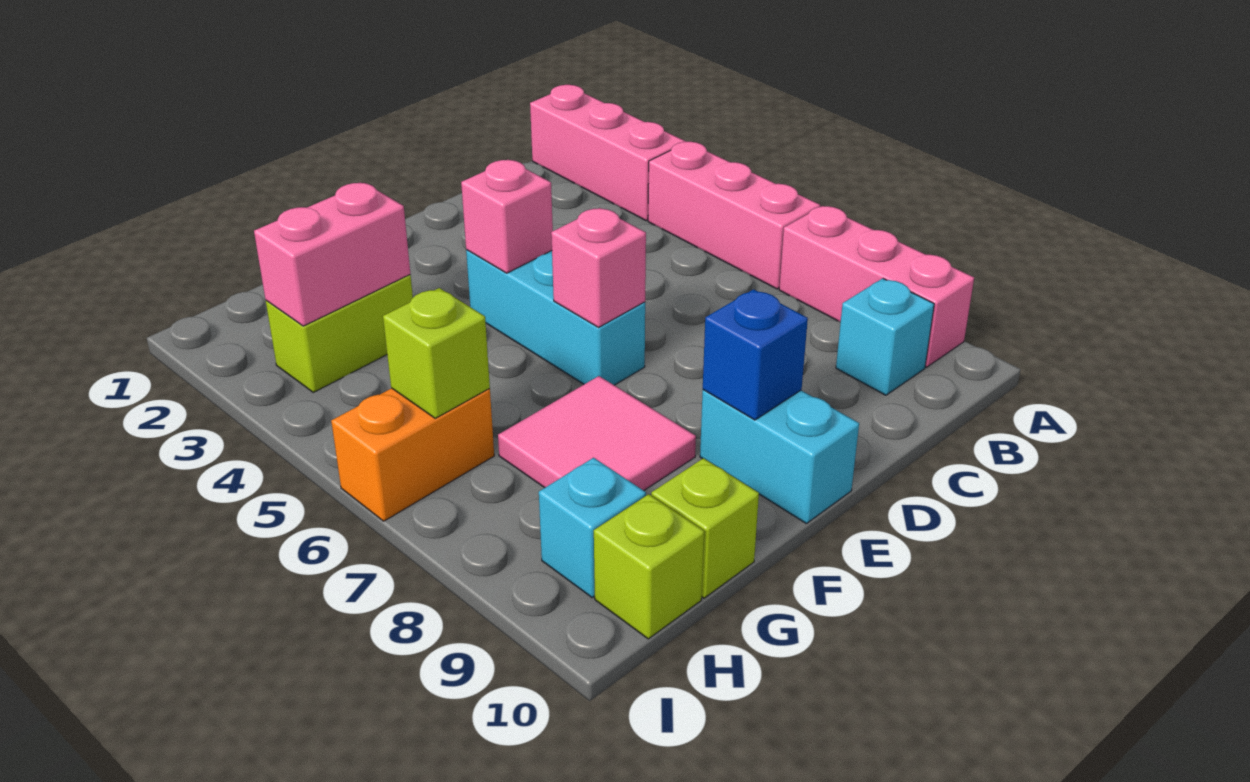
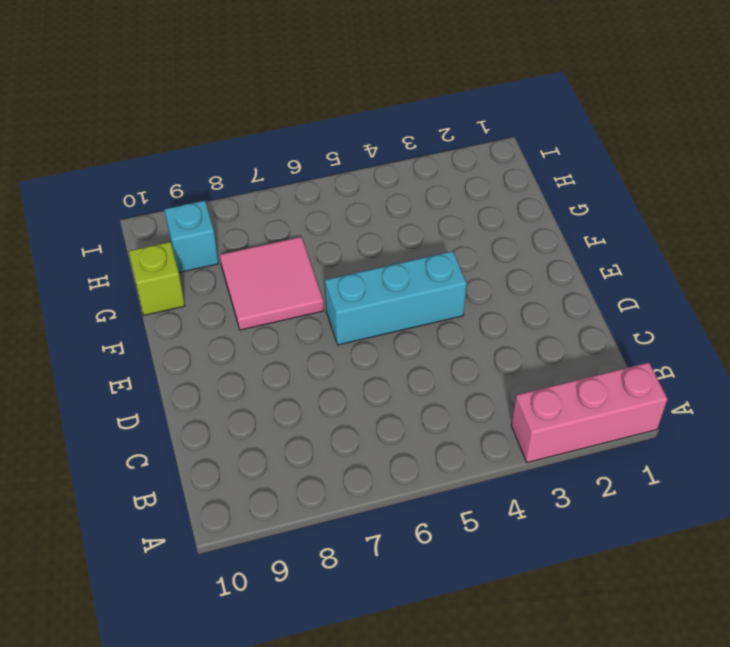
none -> pink brick A4:A6 level 1
none -> pink brick A7:A9 level 1
none -> cyan brick B9 level 1

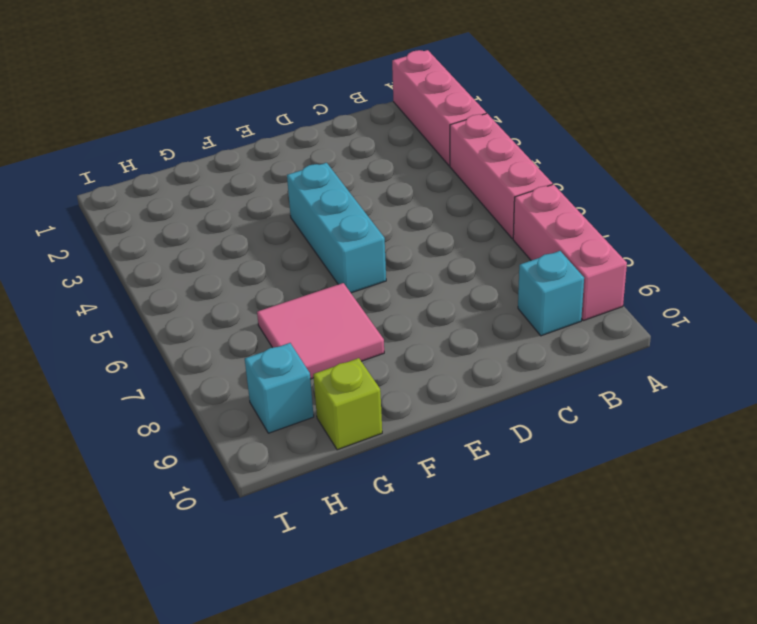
none -> cyan brick E9:E10 level 1
none -> lime brick G3:H3 level 1
none -> orange brick H6:I6 level 1

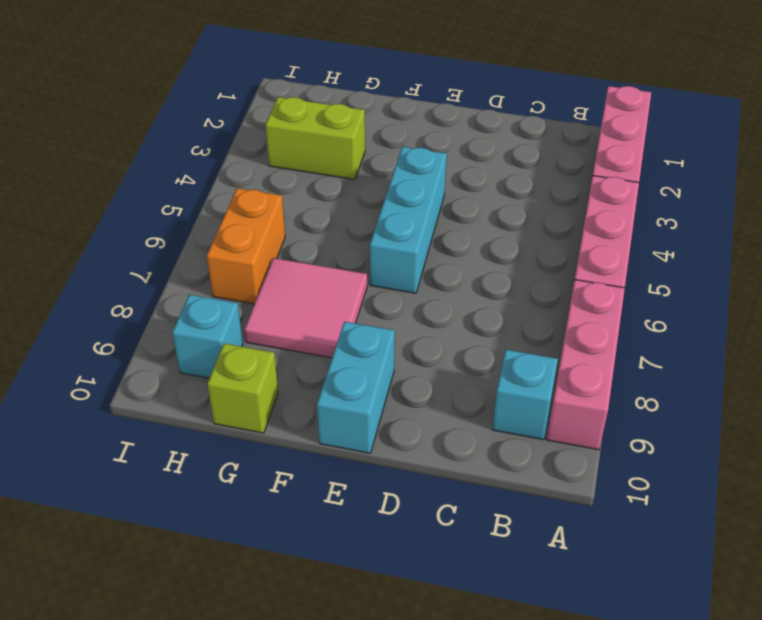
orange brick H6:H7 level 1 -> orange brick H6:I6 level 1
none -> lime brick H10 level 1
none -> pink brick E4 level 2
none -> pink brick E6 level 2

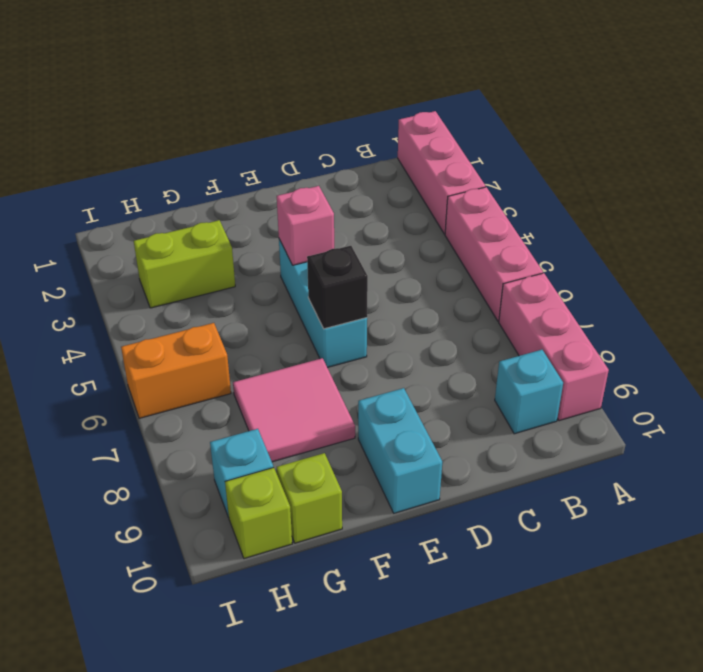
black brick E6 level 2 -> pink brick E6 level 2
none -> blue brick E9 level 2
none -> pink brick G3:H3 level 2
none -> lime brick H6 level 2

